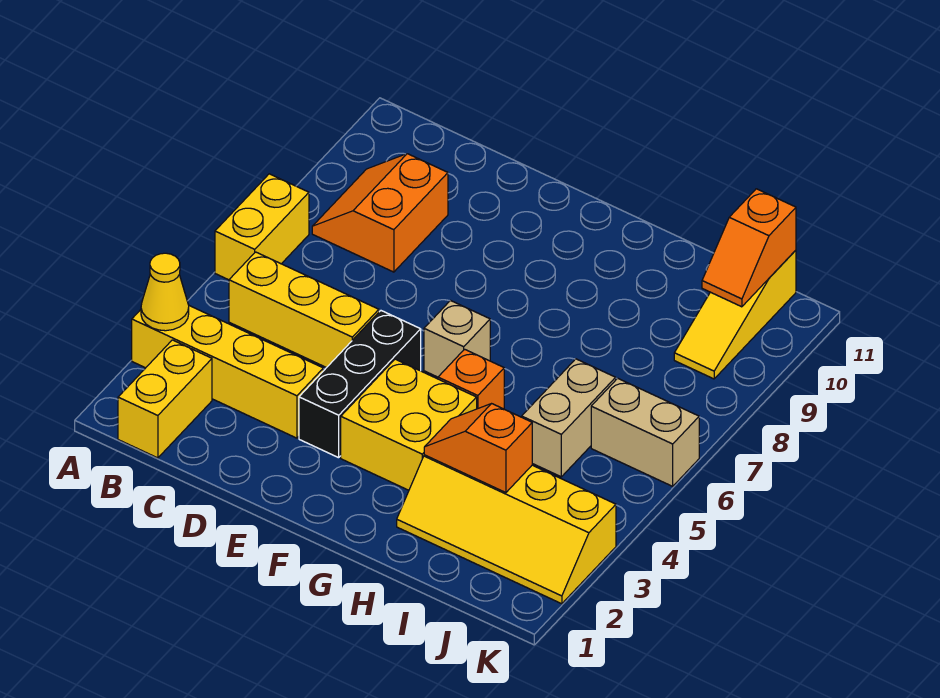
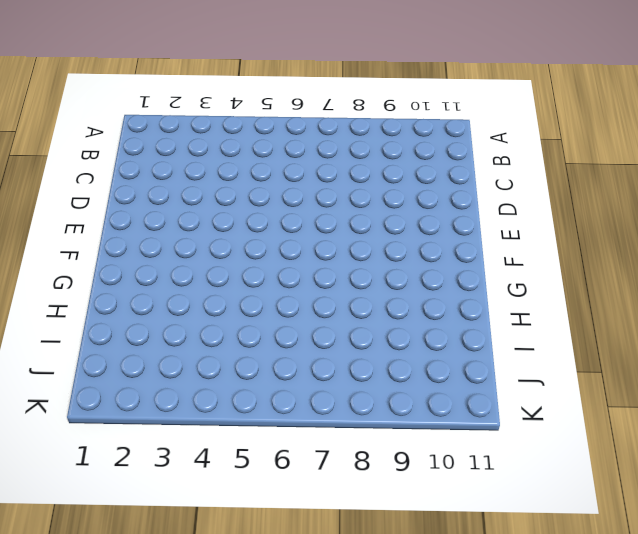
none -> yellow brick A3:D3 level 1
none -> yellow brick A6:A7 level 1
none -> yellow brick B1:B2 level 1

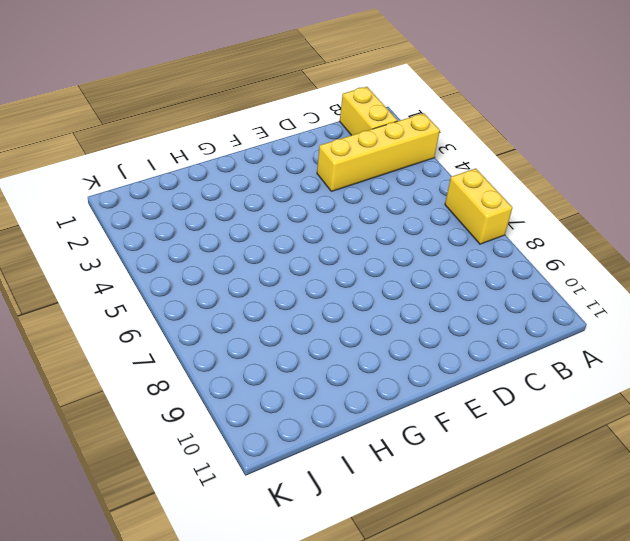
none -> yellow brick B5:D5 level 1
none -> orange slope B8:C9 level 1 top C
none -> black brick E3:E5 level 1

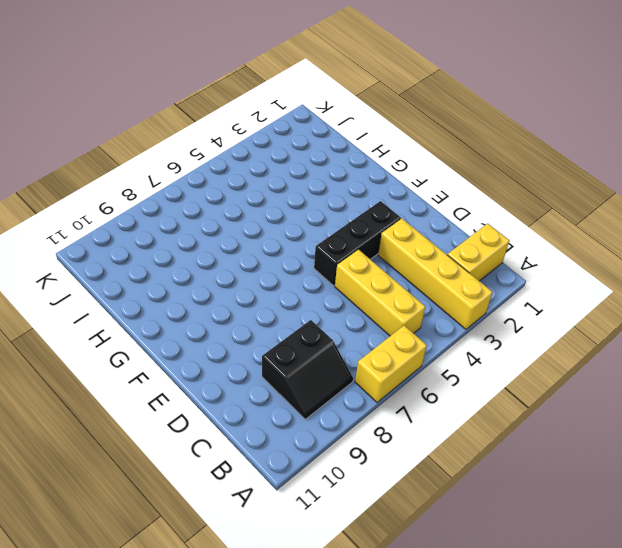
black slope B8:C9 level 1 top C -> orange slope B8:C9 level 1 top C
none -> yellow brick F3:G4 level 1
none -> tan brick F6 level 1
none -> orange brick G5 level 1

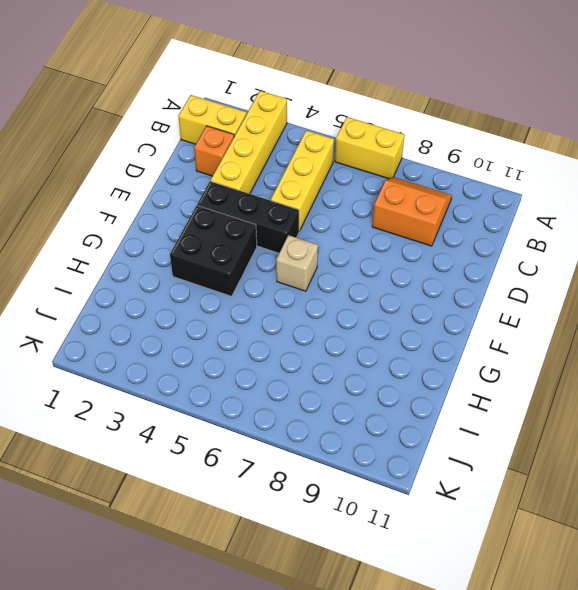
orange brick C2 level 1 -> orange brick G5 level 1
black brick F3:G4 level 1 -> yellow brick F3:G4 level 1
none -> yellow slope H2:K3 level 1 top 3
none -> tan brick I5:I6 level 1
none -> tan brick J6:K6 level 1

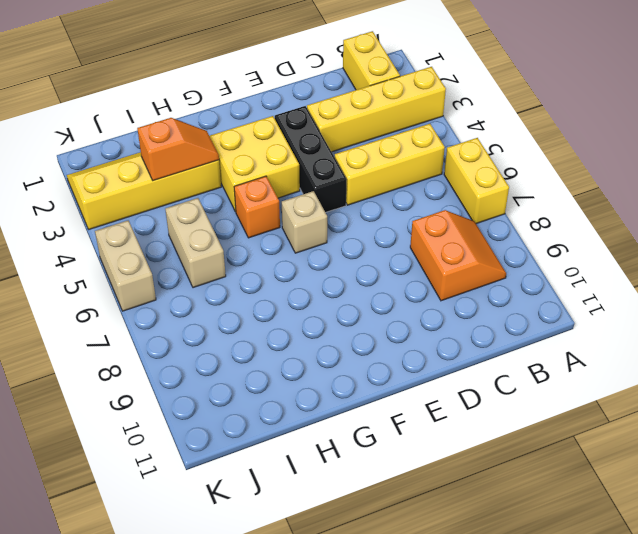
tan brick K5:K6 level 1 -> tan brick J6:K6 level 1
none -> yellow slope J9:J11 level 1 top 11
none -> yellow cone A3 level 2
none -> orange slope J10:J11 level 2 top 11

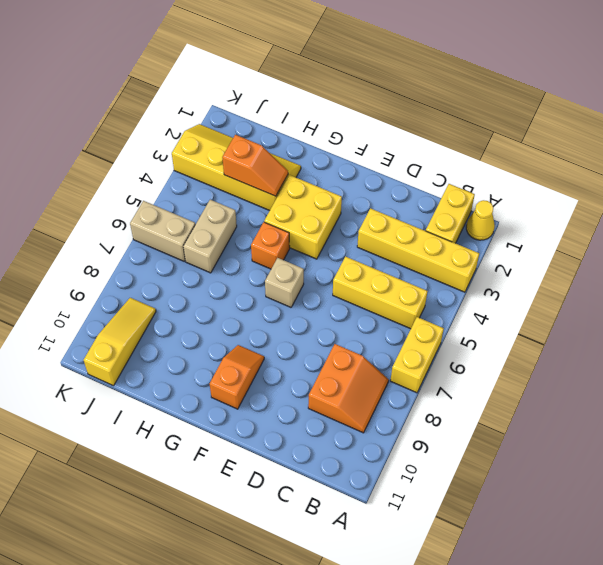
yellow cone A1 level 1 -> yellow cone A3 level 2
orange slope F9:F10 level 1 top 10 -> orange slope J10:J11 level 2 top 11
none -> black brick E3:E5 level 1

